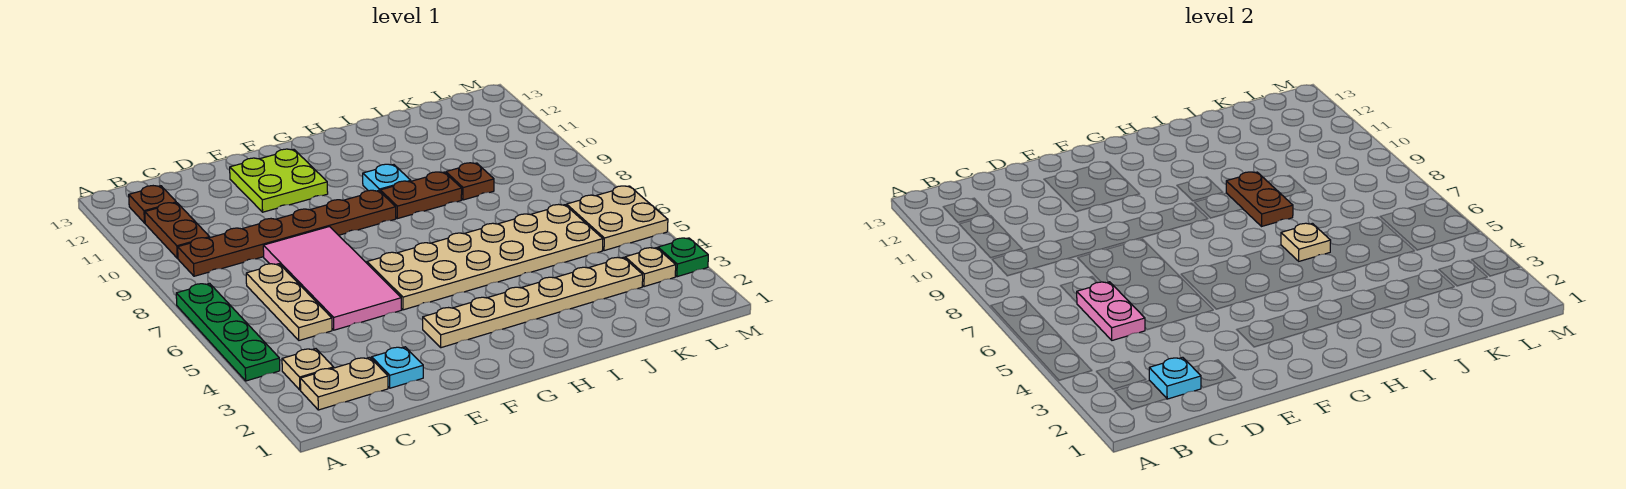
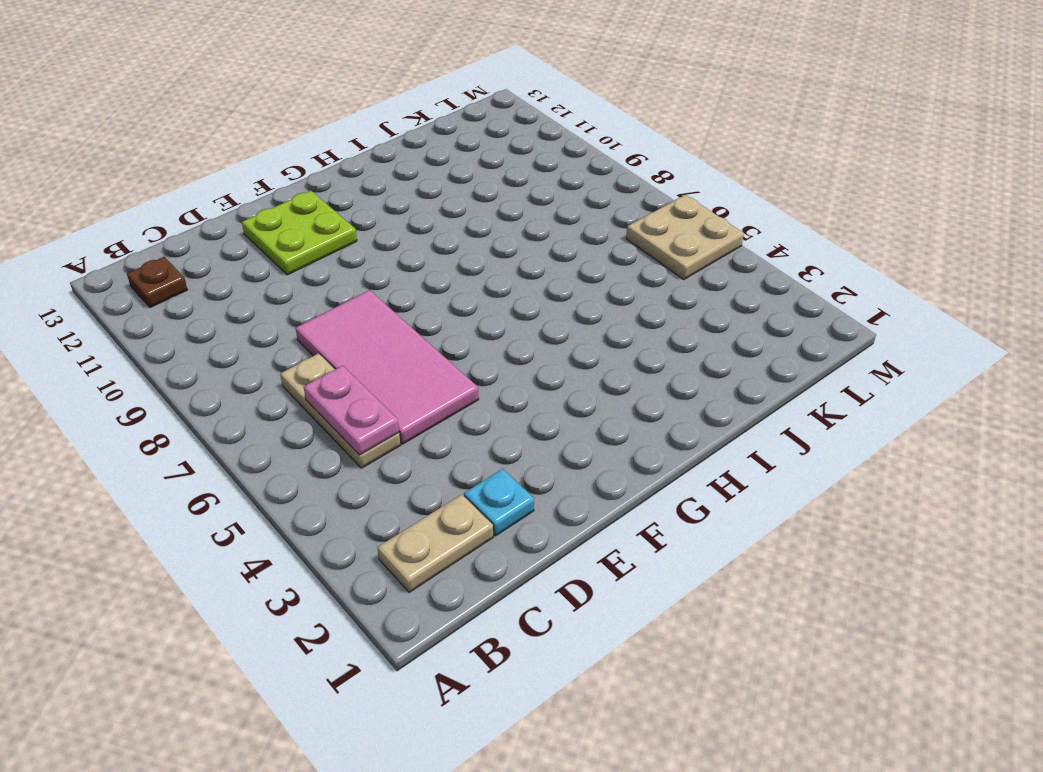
none -> green plate A4:A7 level 1
none -> tan plate B3 level 1
none -> brown plate B9:G9 level 1

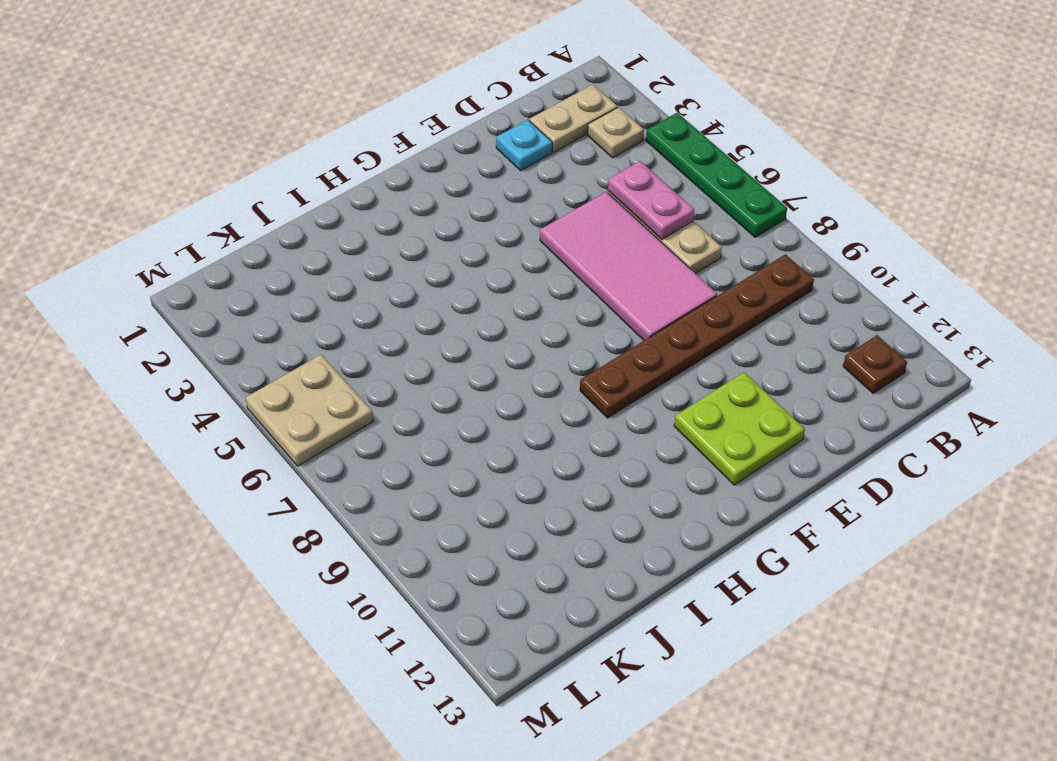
none -> brown plate B10:B11 level 1
none -> tan plate F3:K3 level 1
none -> tan plate F5:K6 level 1

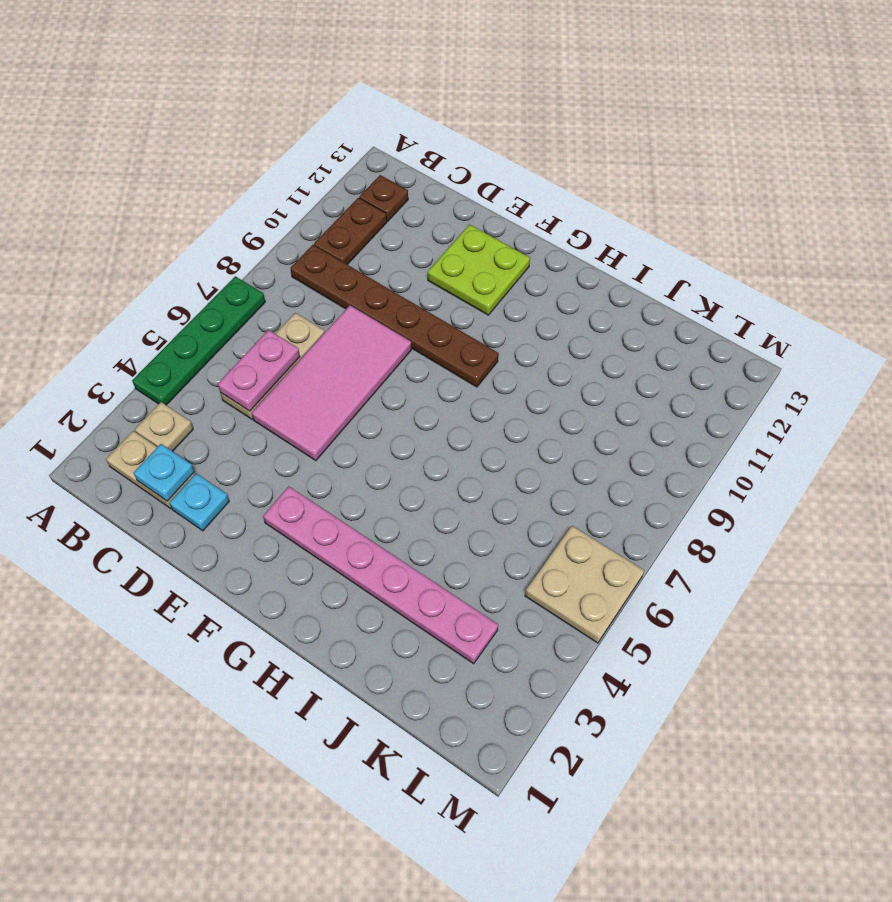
pink plate F3:K3 level 1 -> tan plate F3:K3 level 1
none -> tan plate F5:K6 level 1
none -> brown plate H9:I9 level 1
none -> cyan plate H10 level 1

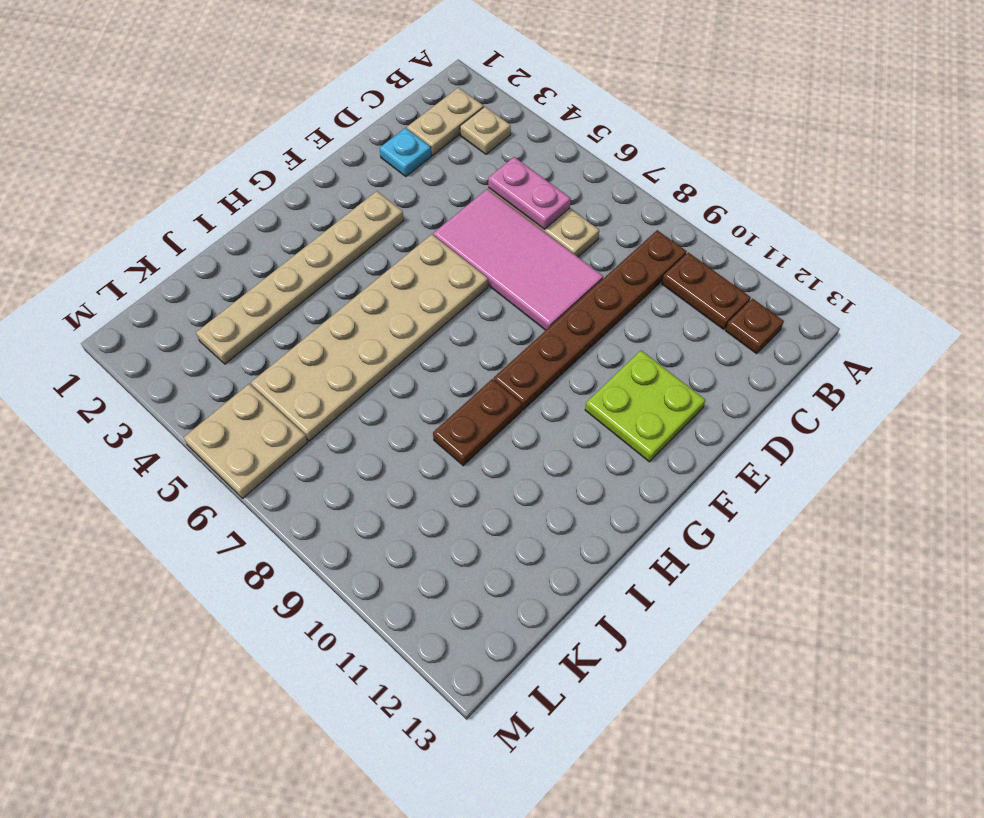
none -> green plate A4:A7 level 1
none -> cyan plate H10 level 1
none -> brown plate J9 level 1

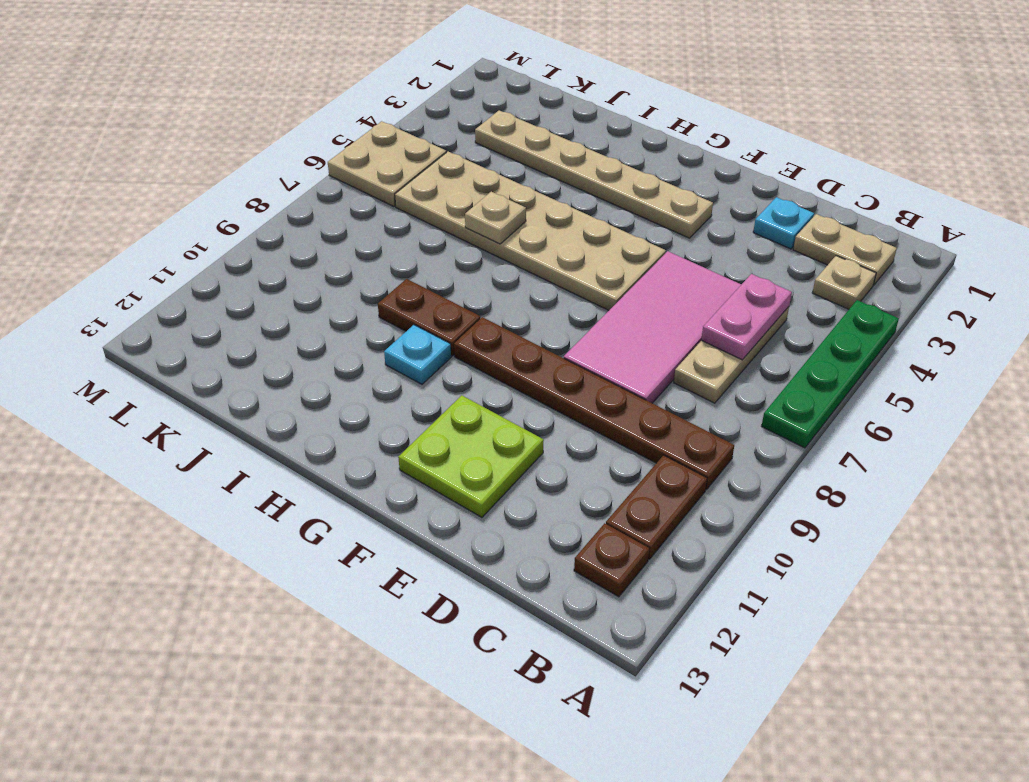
none -> brown plate J9 level 1
none -> tan plate L3 level 1
none -> green plate M3 level 1

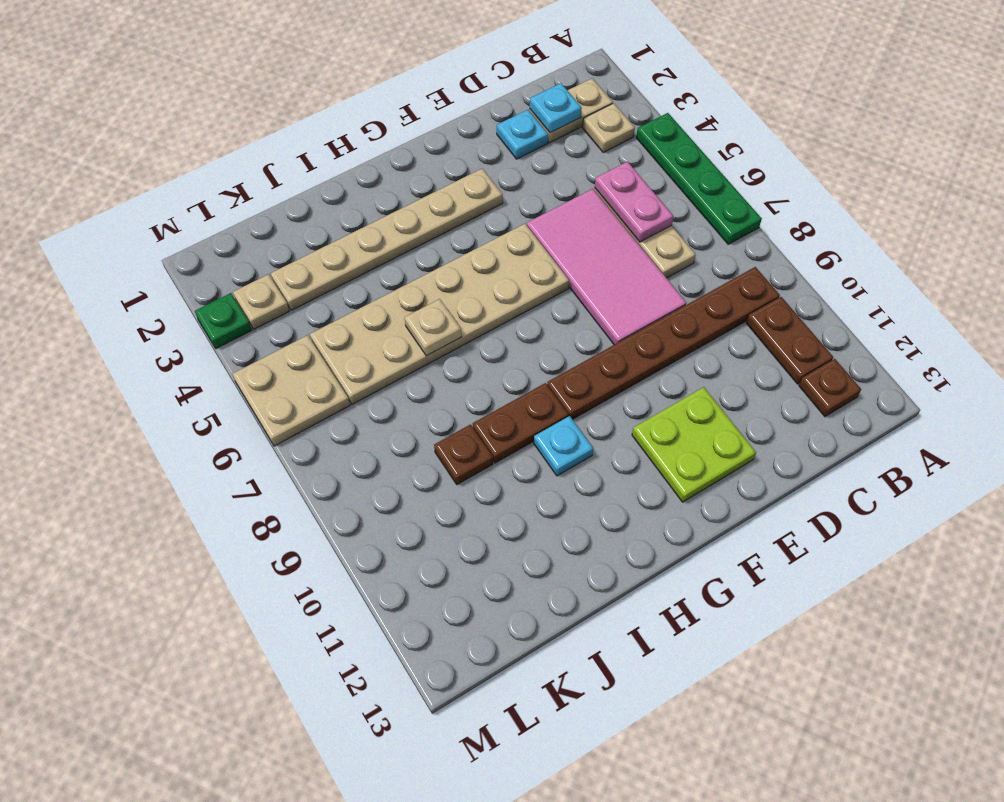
none -> brown plate I8:I9 level 2

